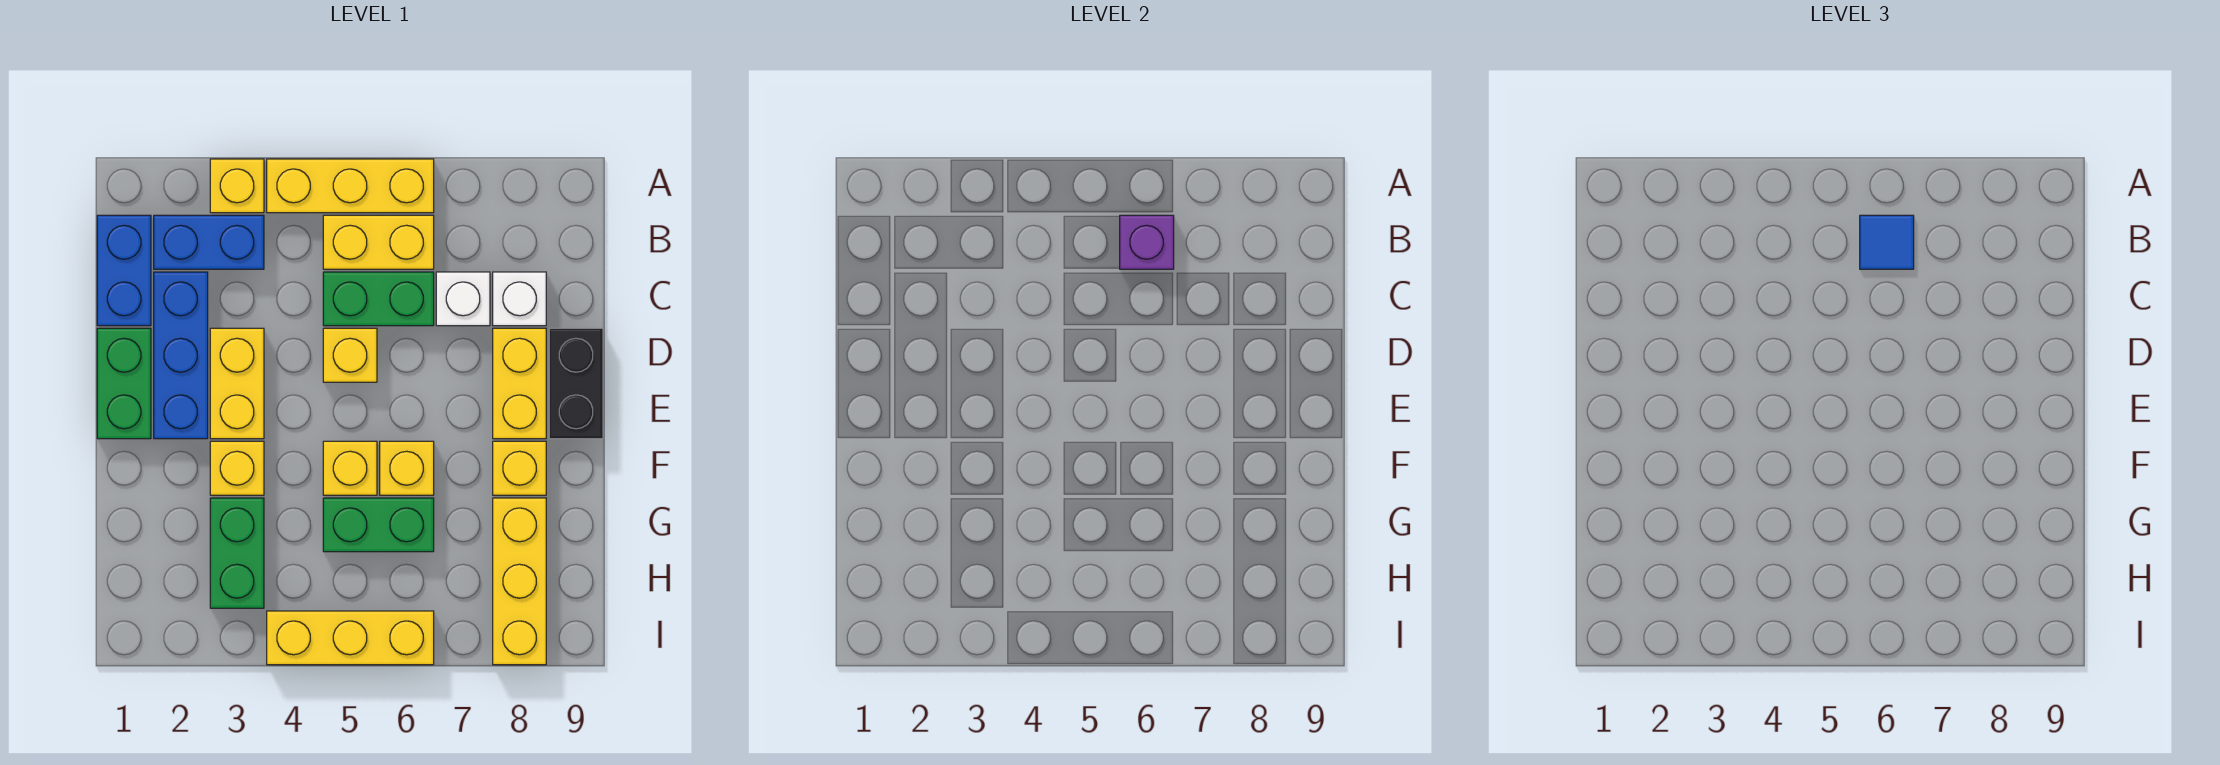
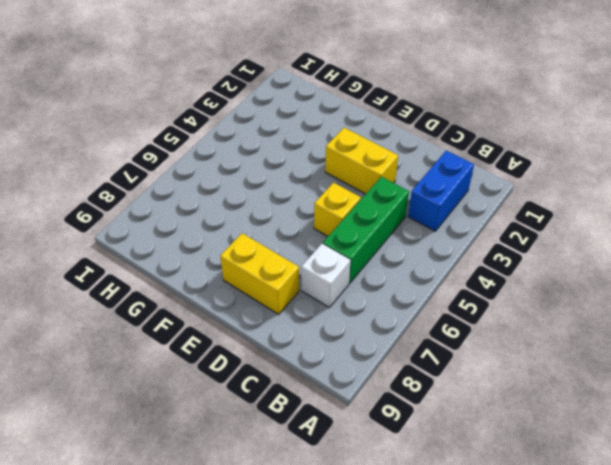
green brick C4:C6 level 1 -> green brick C5:C6 level 1
none -> yellow brick A3 level 1
none -> yellow brick A4:A6 level 1
none -> blue brick B1:C1 level 1

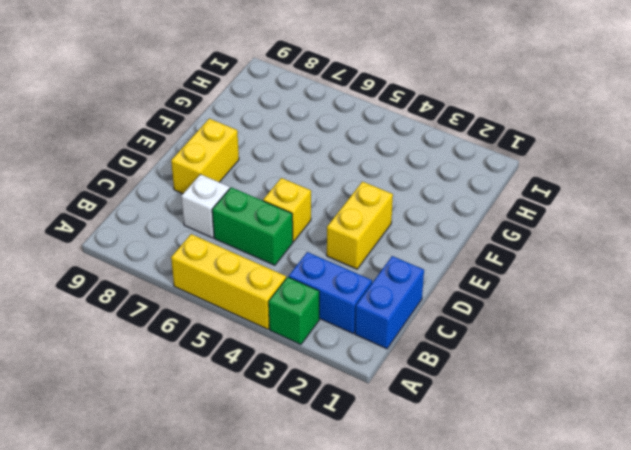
green brick A3 level 1 -> yellow brick A3 level 1
none -> yellow brick B5:B6 level 1
none -> blue brick C2:E2 level 1
none -> white brick C8 level 1

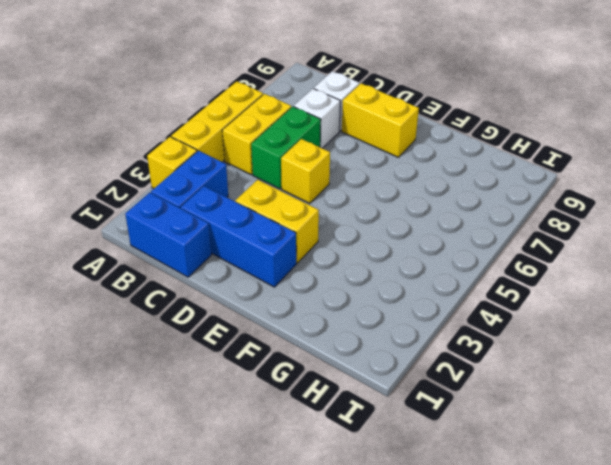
none -> green brick D1:E1 level 1
none -> black brick D9:E9 level 1
none -> yellow brick F3 level 1

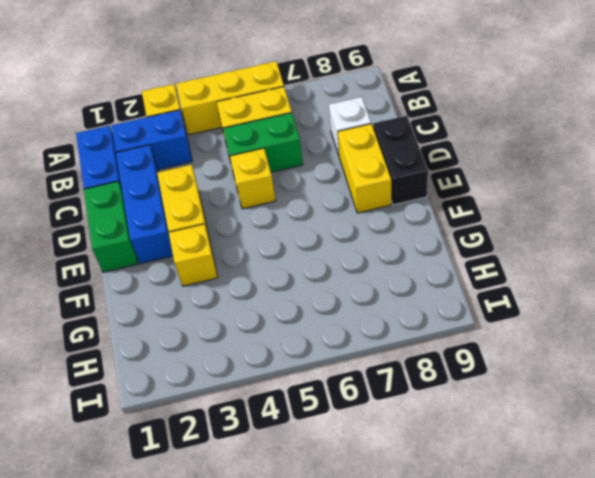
none -> white brick C7 level 1
none -> yellow brick F5 level 1
none -> yellow brick F6 level 1

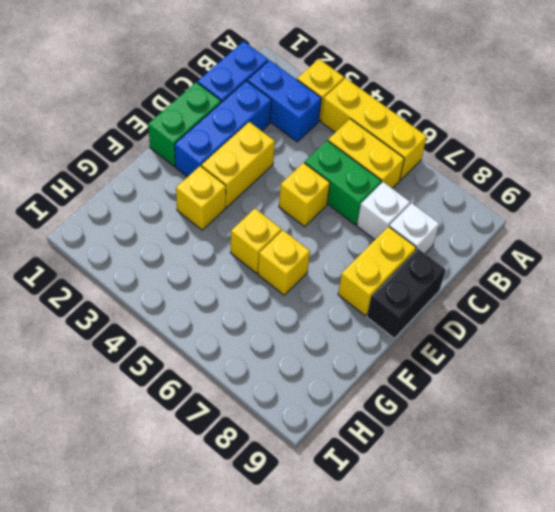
none -> yellow brick F8 level 1
none -> green brick G3:H3 level 1
none -> green brick G5:G6 level 1

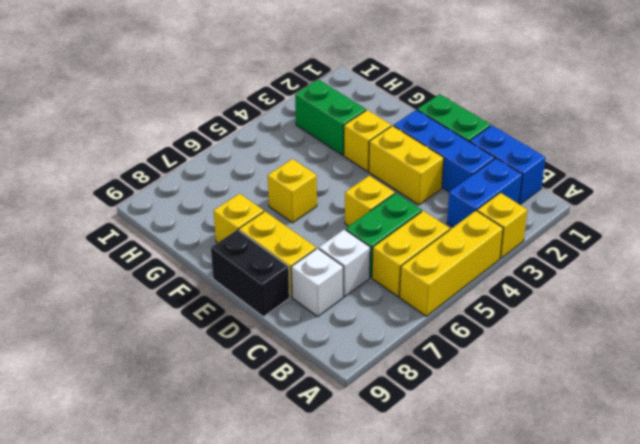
none -> yellow brick F5 level 1
none -> green brick G5:G6 level 1
none -> yellow brick G8:I8 level 1

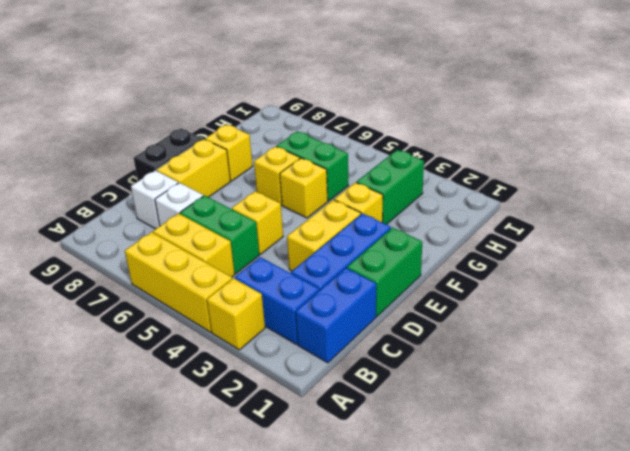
none -> yellow brick G8:I8 level 1
none -> yellow brick I4:I6 level 1
none -> purple brick B6 level 2

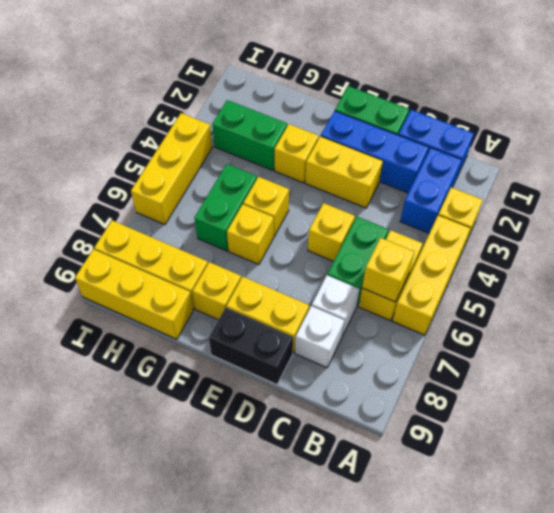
yellow brick B6 level 2 -> purple brick B6 level 2
yellow brick G9:I9 level 1 -> none
none -> blue tile B6 level 3

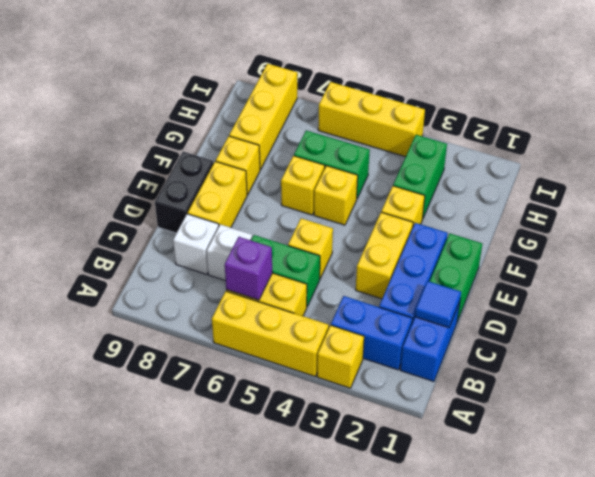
blue tile C1 level 2 -> blue tile B6 level 3

